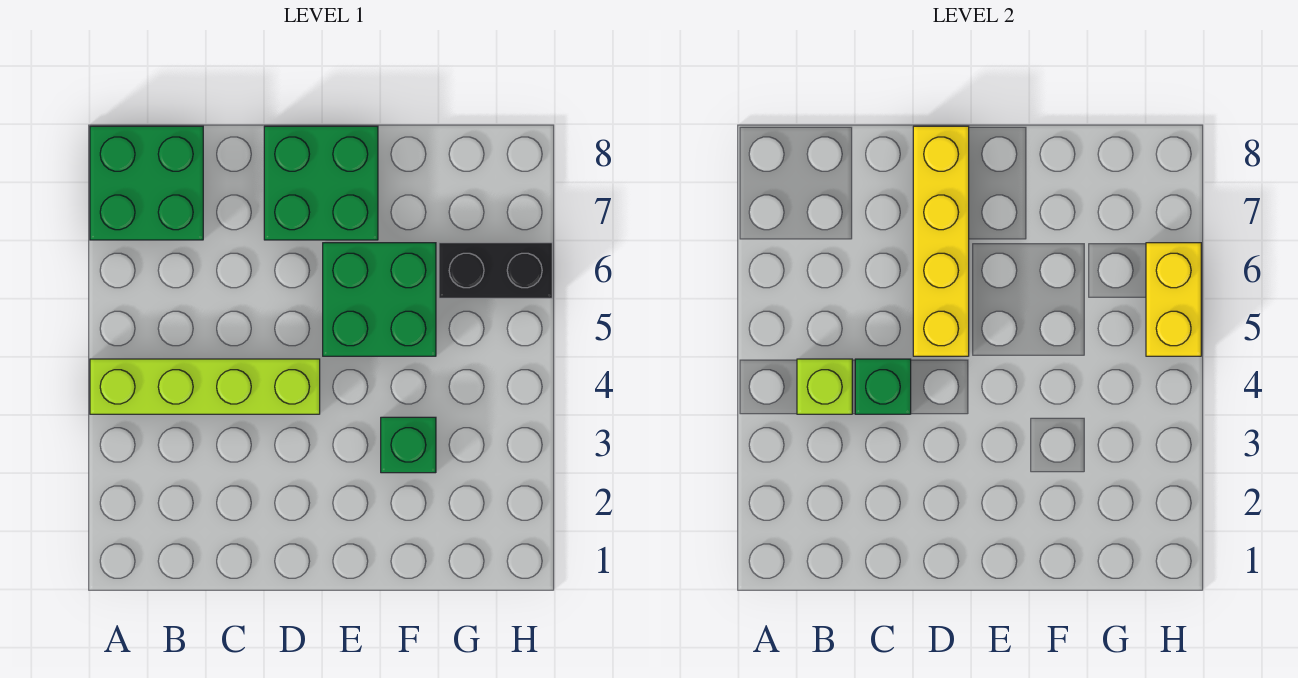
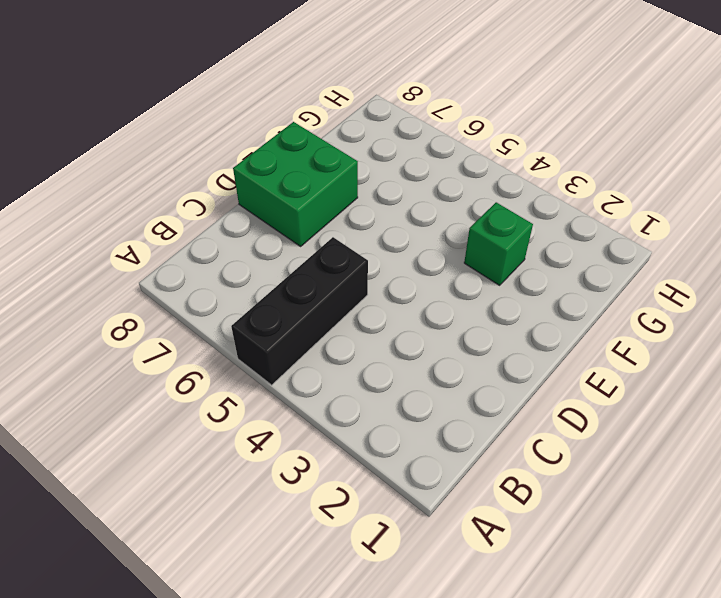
black brick A5:C5 level 1 -> none
none -> lime brick A4:D4 level 1
none -> green brick A7:B8 level 1

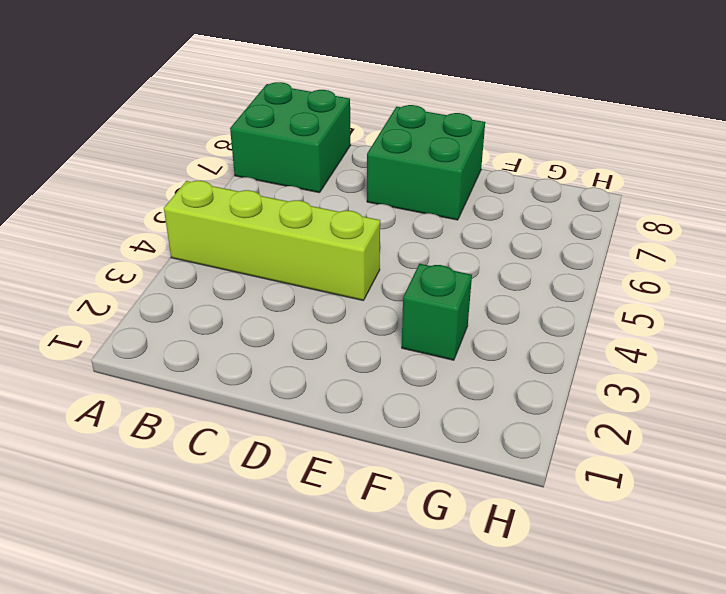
none -> green brick E5:F6 level 1
none -> black brick G6:H6 level 1

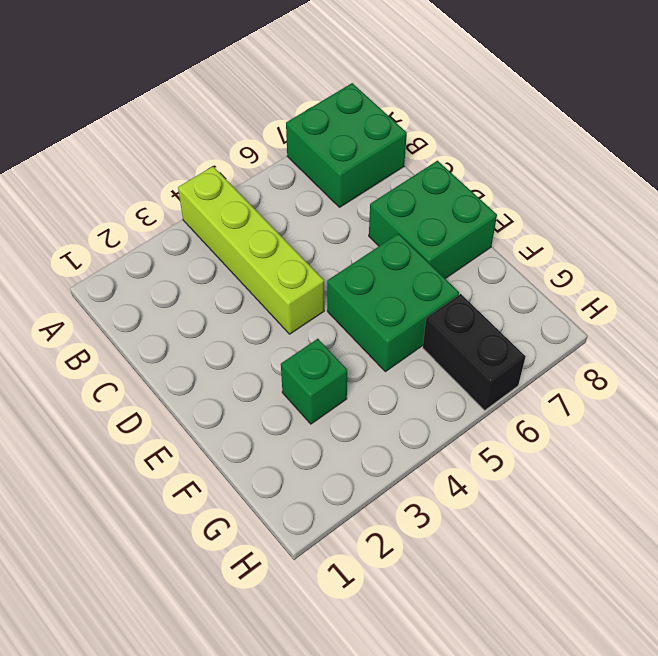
none -> lime brick B4 level 2
none -> green brick C4 level 2

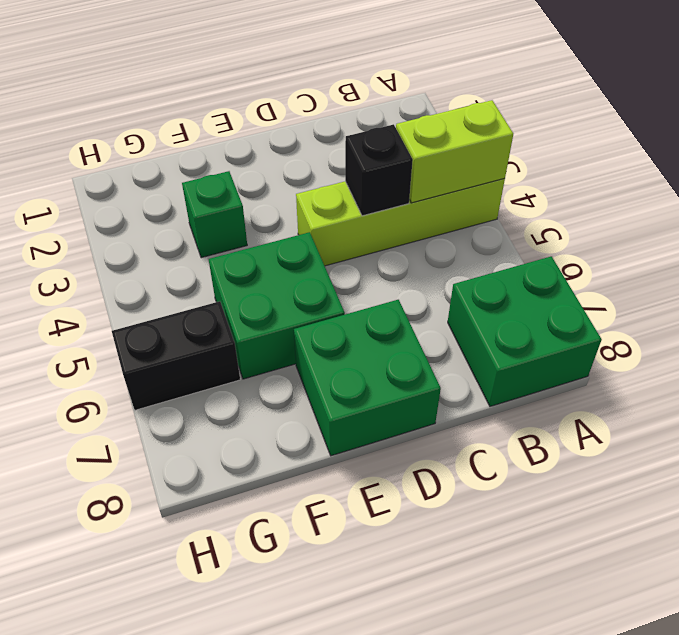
lime brick A4:B4 level 2 -> lime brick B4 level 2
black brick C4 level 2 -> green brick C4 level 2
none -> yellow brick D5:D8 level 2
none -> yellow brick H5:H6 level 2

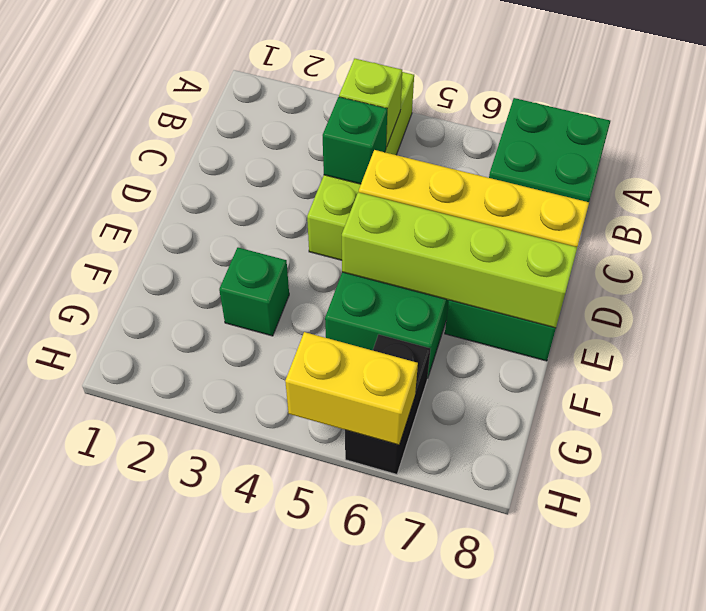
lime brick E5:E8 level 2 -> none

